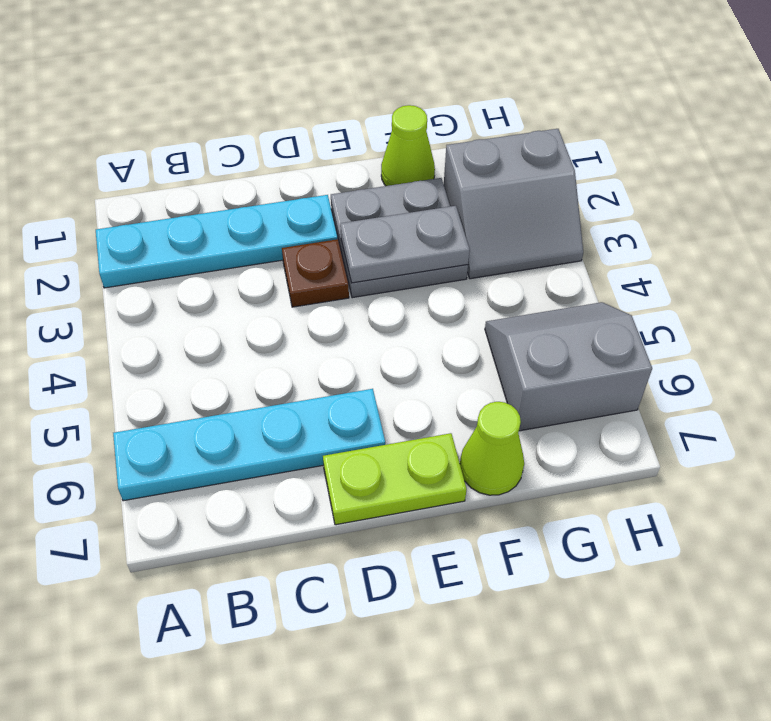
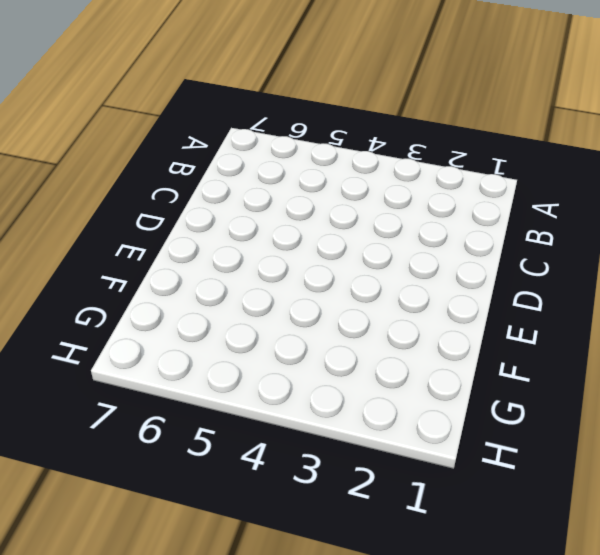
none -> cyan plate A2:D2 level 1
none -> cyan plate A6:D6 level 1

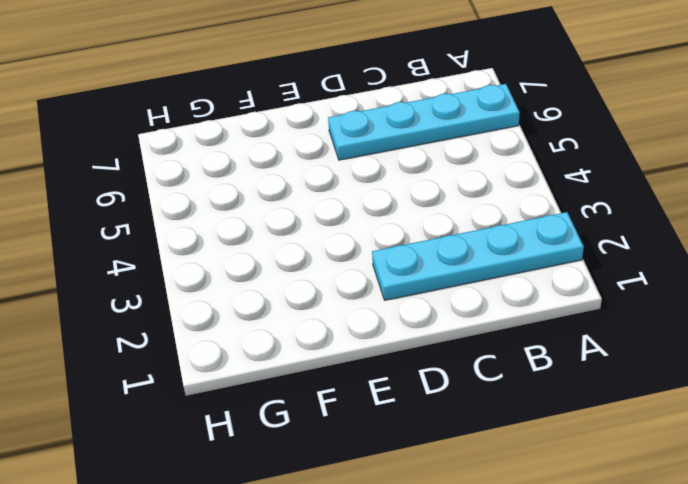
none -> brown plate D3 level 1
none -> lime plate D7:E7 level 1

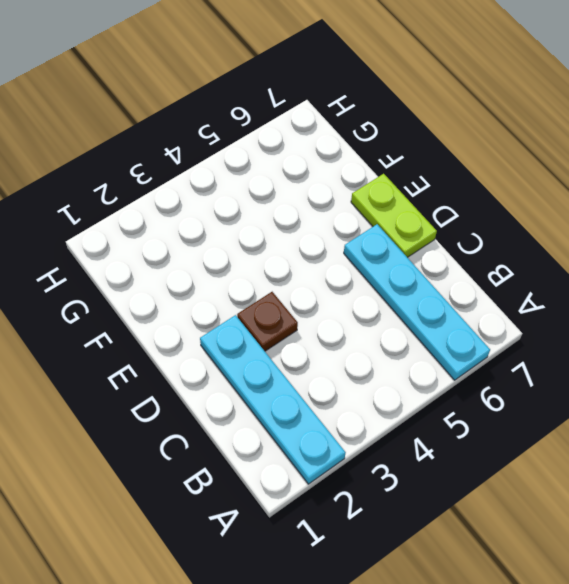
none -> grey plate E2:F3 level 1
none -> lime cone F1 level 1

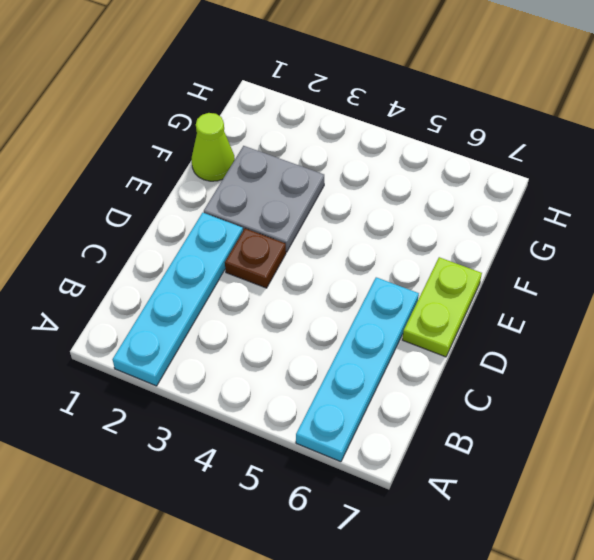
none -> lime cone F7 level 1
none -> grey slope G2:H3 level 1 top 2

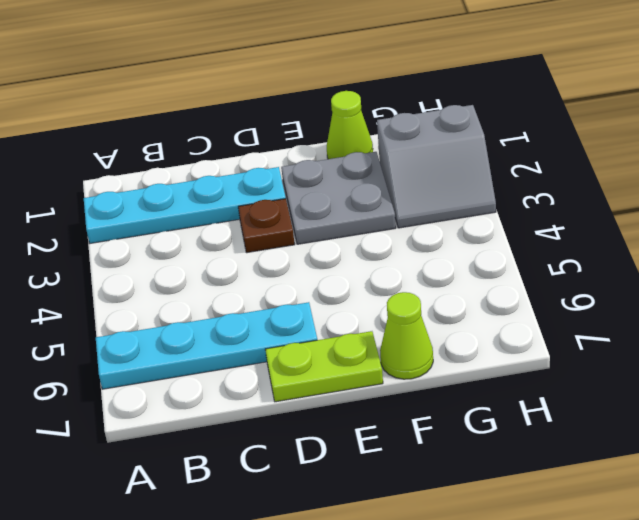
none -> grey slope G5:H6 level 1 top 6
none -> grey plate E3:F3 level 2

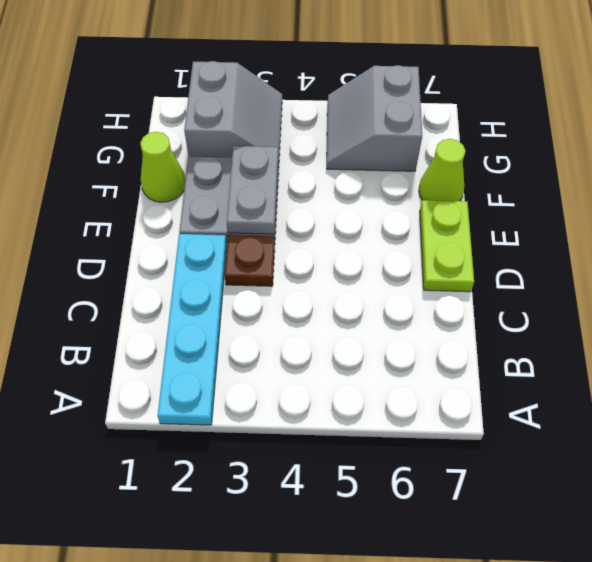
none -> cyan plate A6:D6 level 1

